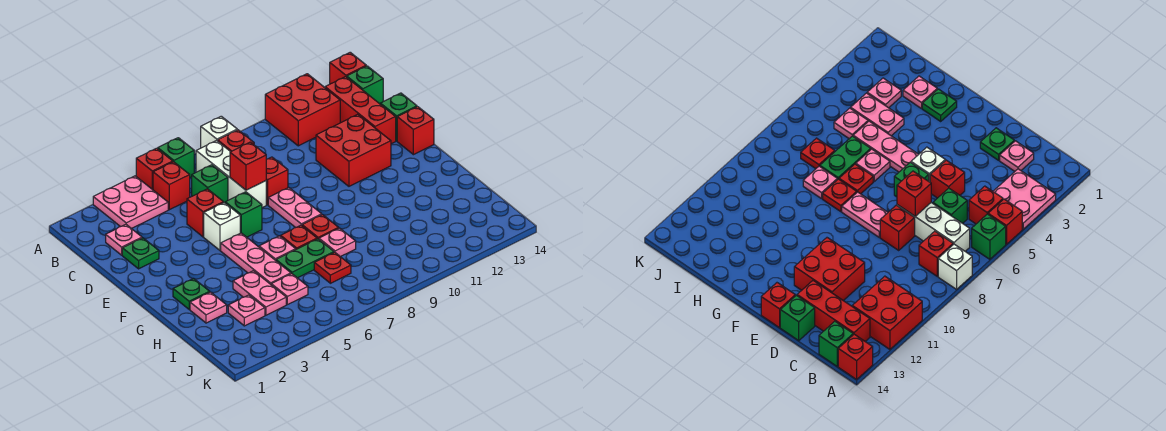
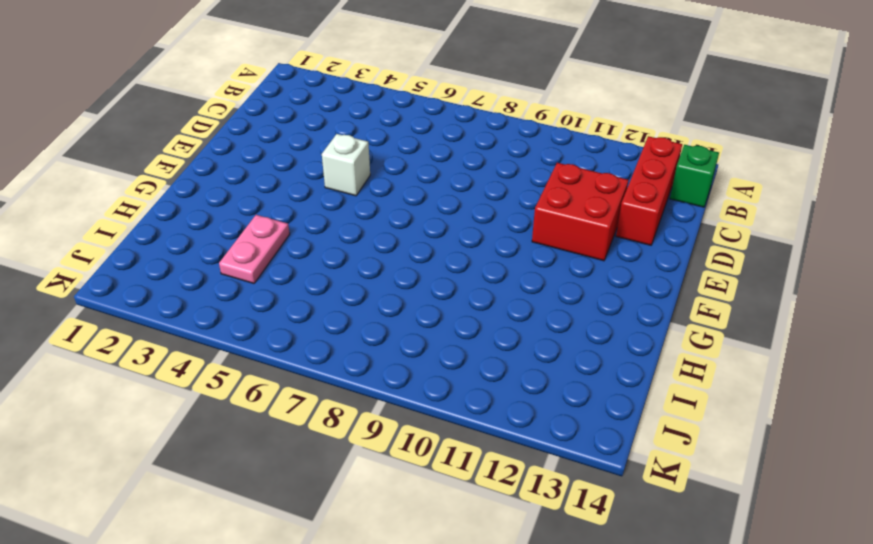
none -> pink plate A3:B4 level 1
none -> red brick A5 level 1
none -> green brick A6 level 1
none -> white brick A8 level 1

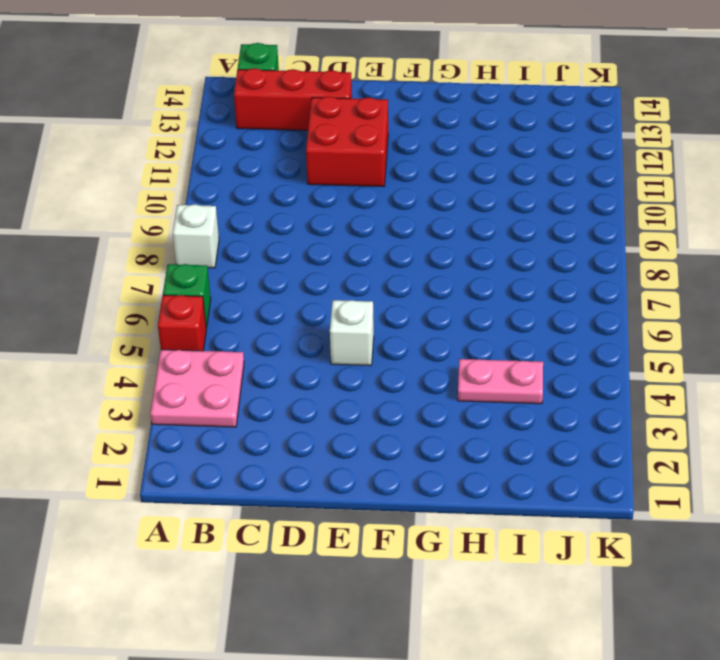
none -> red brick A11:B12 level 1
none -> red brick A14 level 1
none -> red brick B5 level 1
none -> white brick B7:D7 level 1

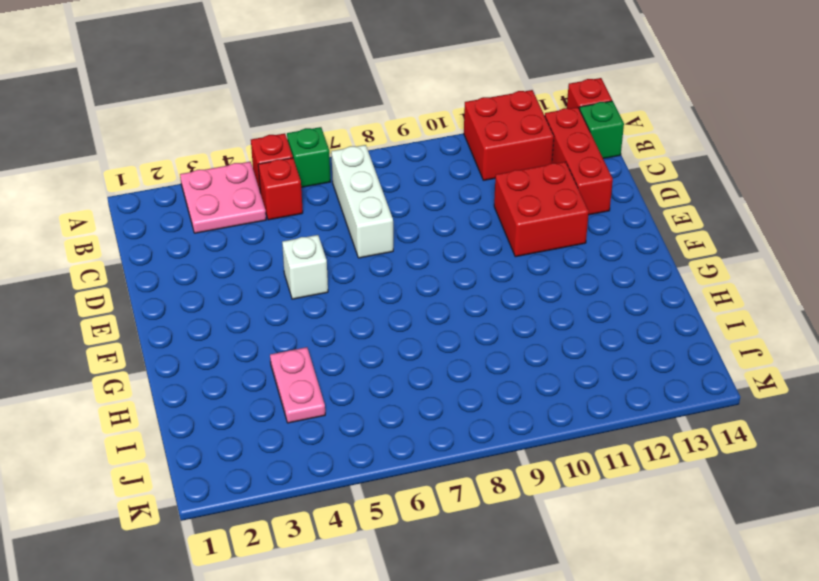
none -> white brick A8 level 1
none -> red brick B8 level 1
none -> pink plate C2 level 1
none -> green brick C6 level 1

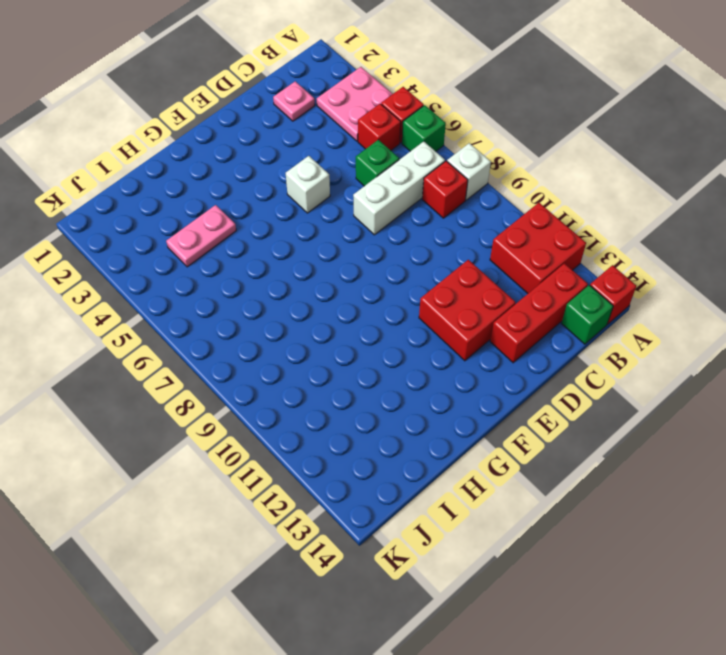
none -> green plate D2 level 1
none -> red brick D5 level 1
none -> red brick D8 level 1
none -> green brick D14 level 1

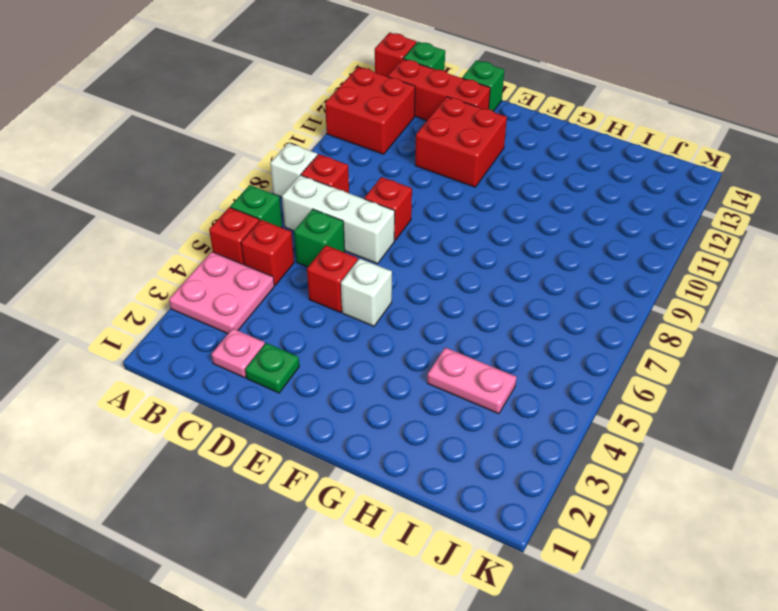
none -> green brick E6 level 1
none -> pink plate E8:F8 level 1
none -> red brick E14 level 1
none -> pink plate F5:H5 level 1

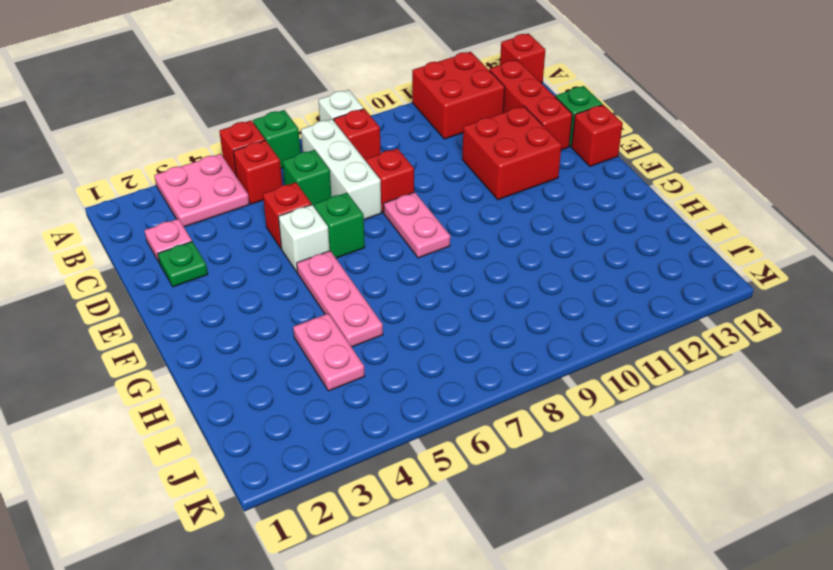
none -> green brick B14 level 1
none -> green plate G2 level 1
none -> pink plate G6 level 1
none -> red plate G7 level 1

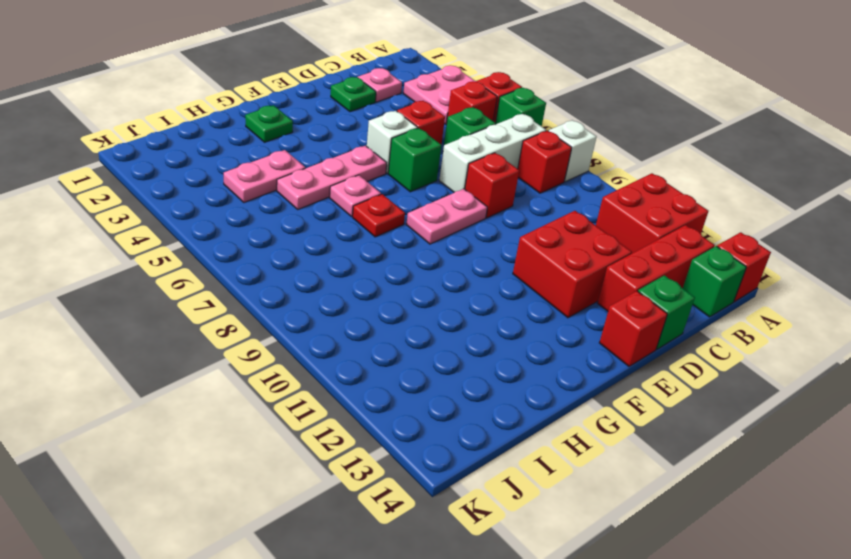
none -> red plate G8 level 1
none -> pink plate H2 level 1
none -> green plate H6:H7 level 1
none -> pink plate H8 level 1

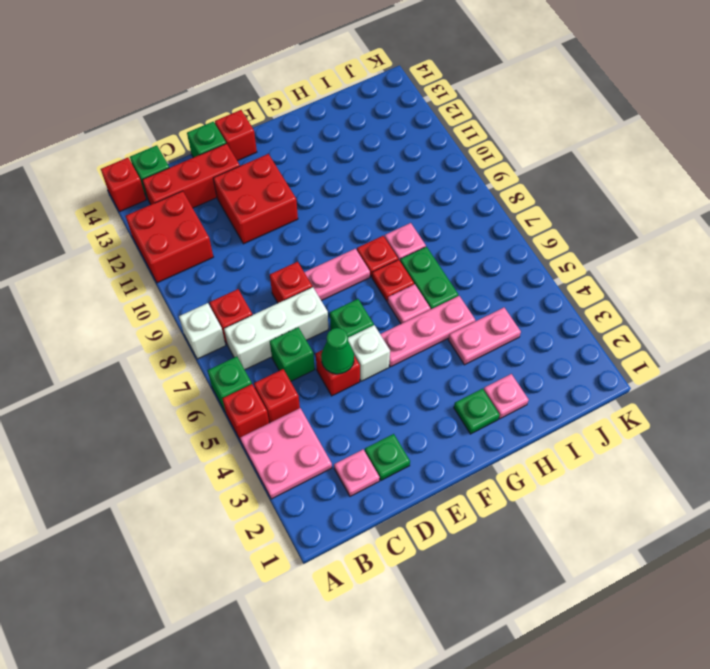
green cone D5 level 2 -> none
none -> pink plate I3 level 1
none -> pink plate I5 level 1
none -> red plate I7 level 1
none -> red brick D7 level 2

